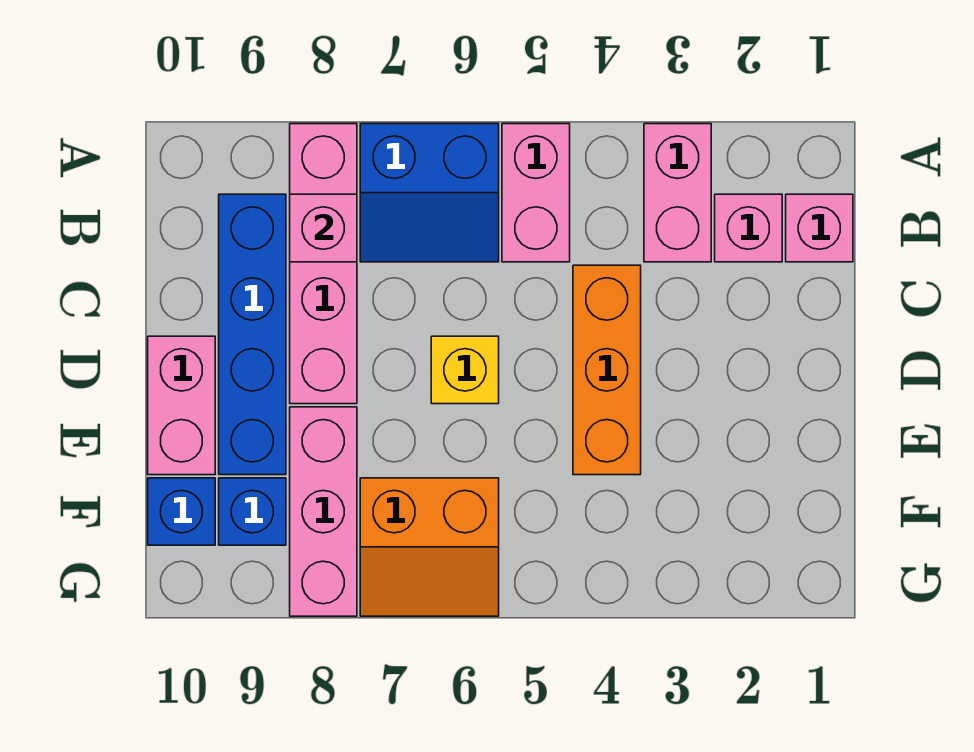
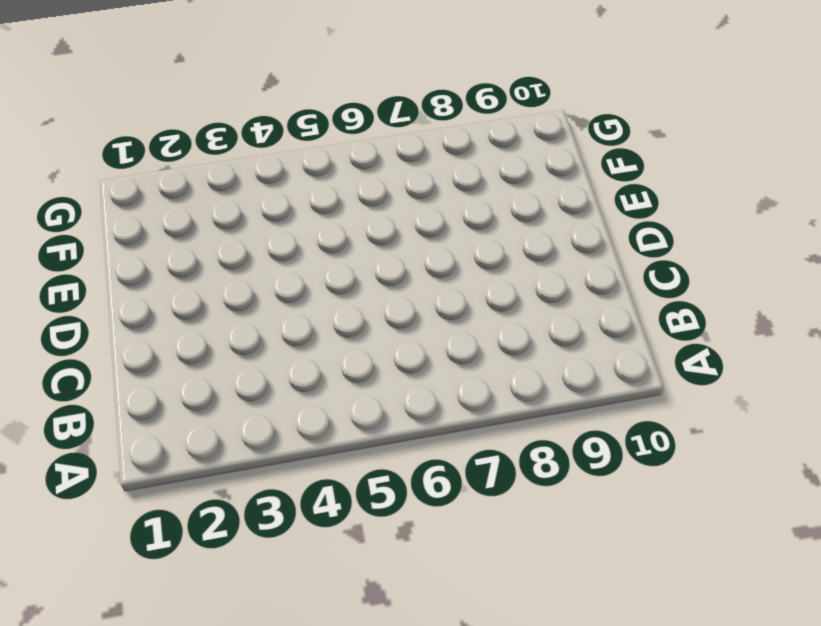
none -> pink brick A3:B3 level 1
none -> pink brick A5:B5 level 1
none -> blue slope A6:B7 level 1 top A

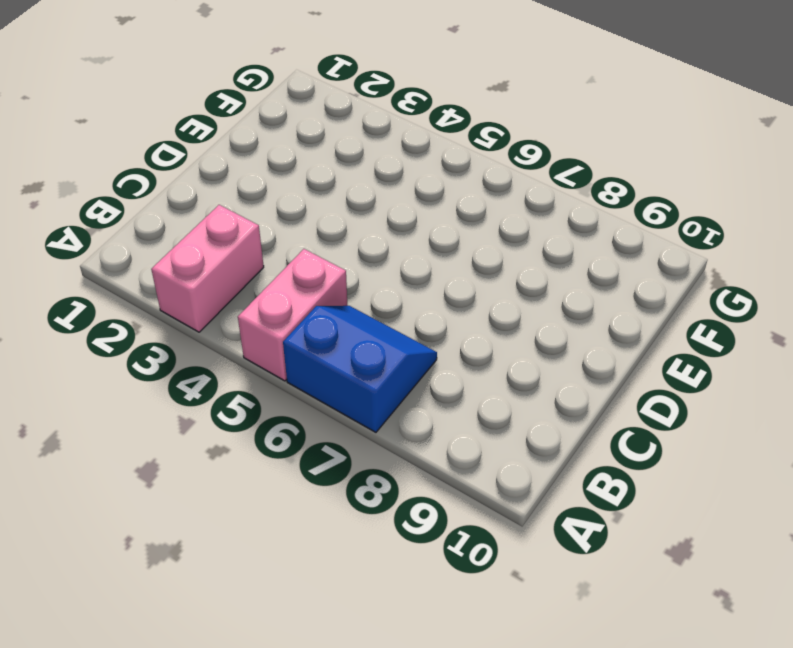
none -> pink brick A8:D8 level 1
none -> pink brick B1 level 1
none -> pink brick B2 level 1

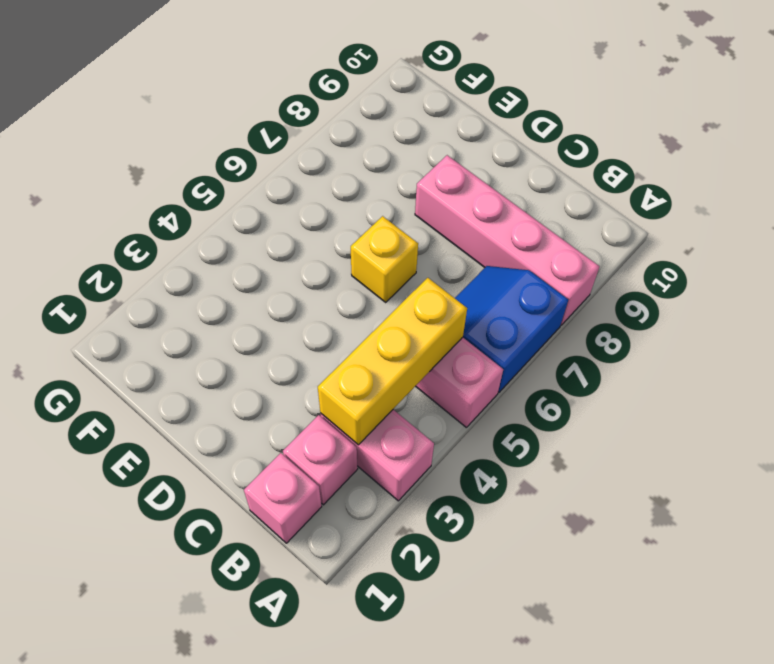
yellow brick B3:B5 level 2 -> none
none -> blue brick B9:E9 level 1
none -> orange brick C4:E4 level 1
none -> pink brick D10:E10 level 1

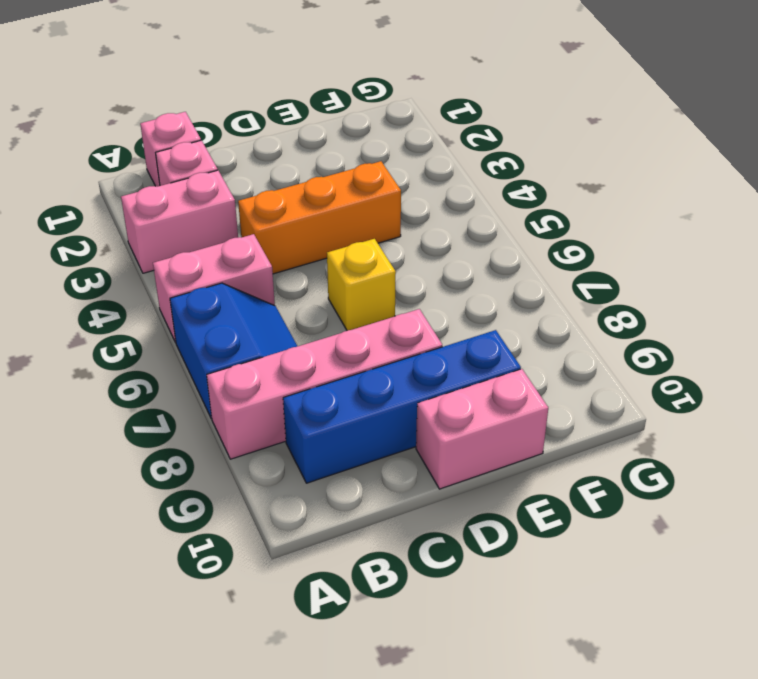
none -> pink brick E8:G8 level 1
none -> orange slope F6:G7 level 1 top F
none -> blue brick F9 level 1

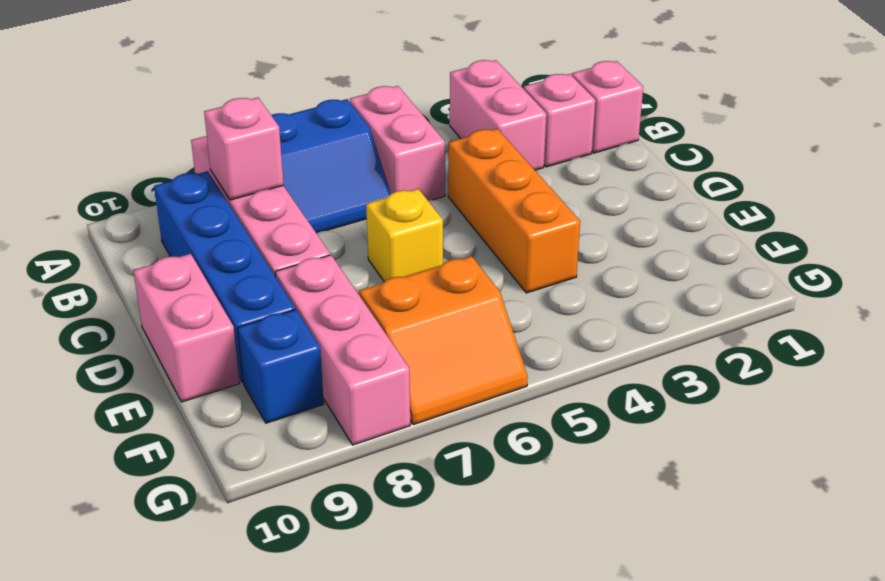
none -> blue brick F10 level 1

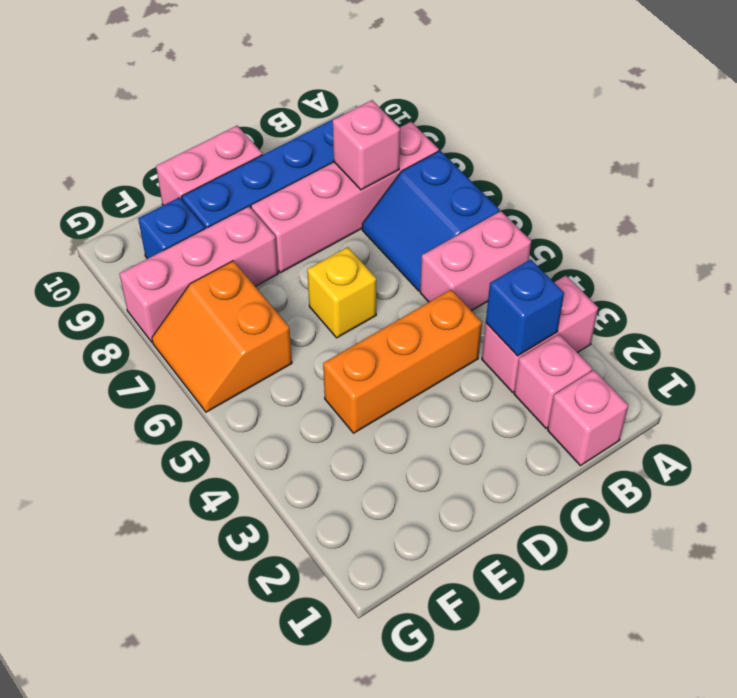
blue brick B3 level 2 -> blue brick F10 level 1

